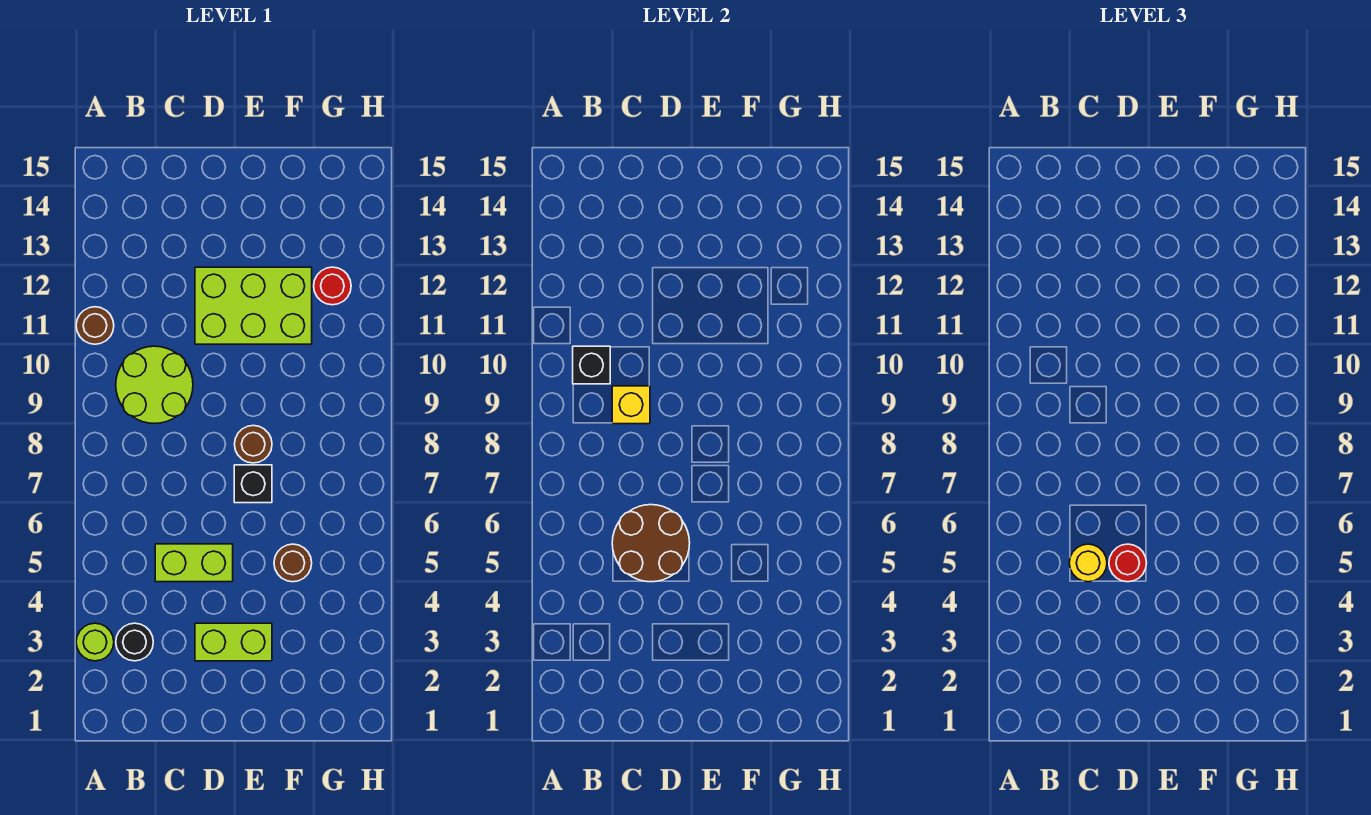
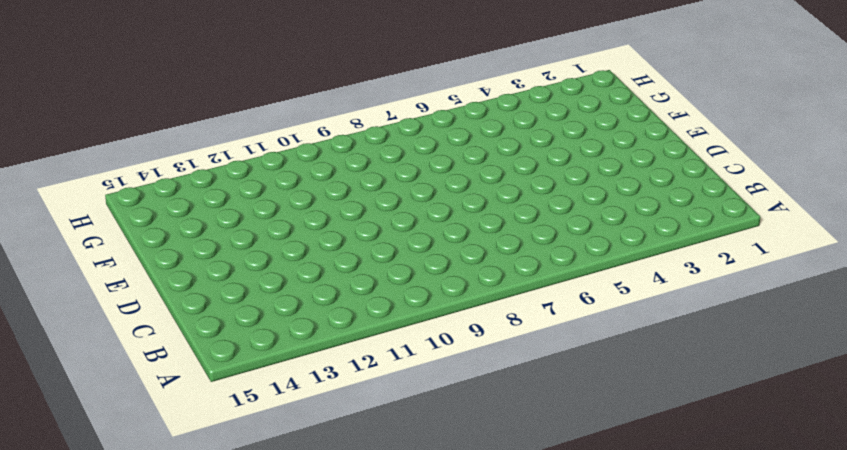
none -> lime round brick A3 level 1
none -> brown round brick A11 level 1
none -> black round brick B3 level 1

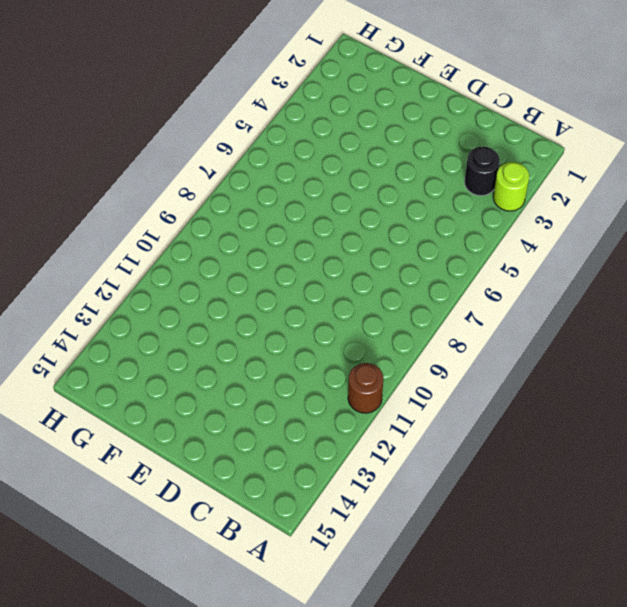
none -> lime round brick B9:C10 level 1
none -> lime brick C5:D5 level 1
none -> lime brick D3:E3 level 1

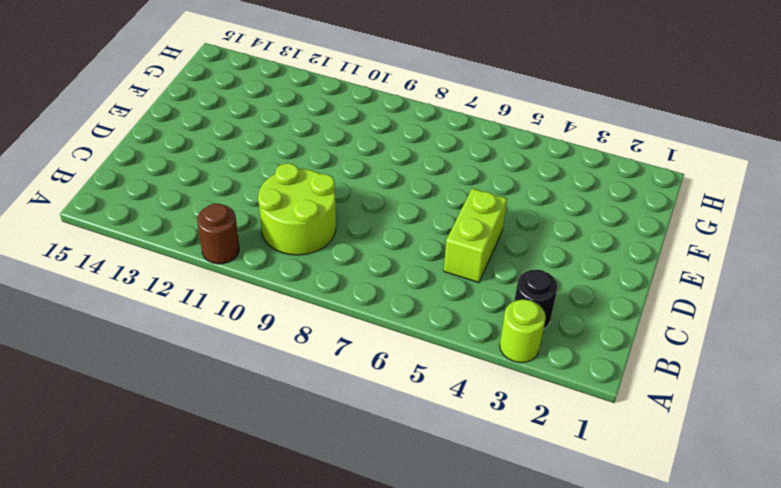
none -> lime brick D3:E3 level 1
none -> lime brick D11:F12 level 1
none -> black brick E7 level 1

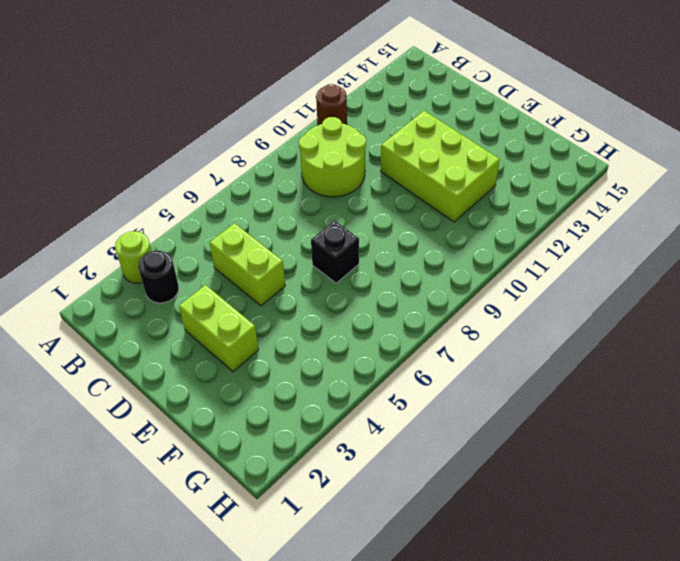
none -> brown round brick E8 level 1
none -> brown round brick F5 level 1
none -> red round brick G12 level 1

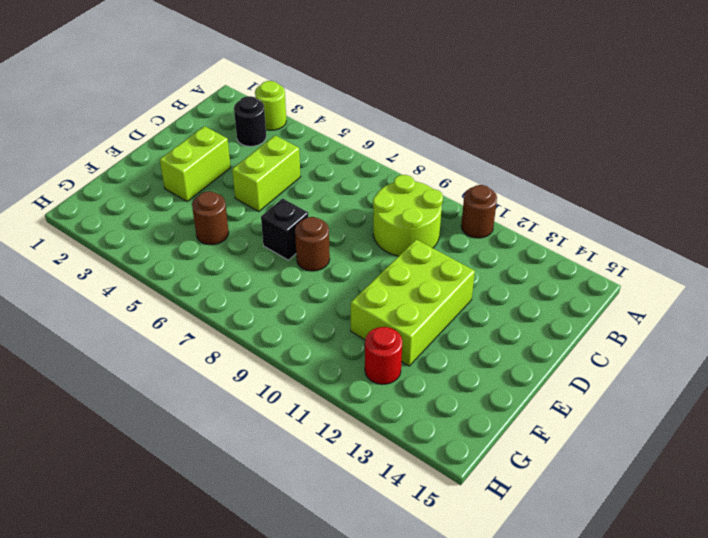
none -> black brick B10 level 2
none -> brown round brick C5:D6 level 2
none -> yellow brick C9 level 2

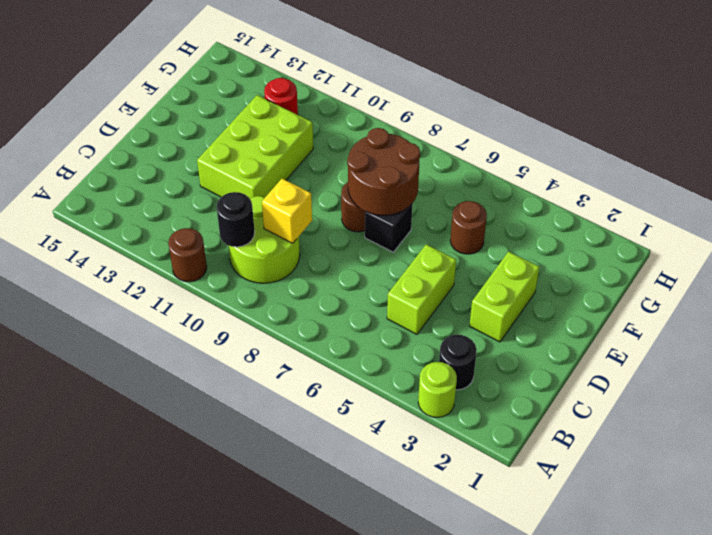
black round brick B10 level 2 -> black brick B10 level 2
brown round brick E7:F8 level 2 -> brown round brick C5:D6 level 2
none -> yellow round brick C5 level 3
none -> red round brick D5 level 3

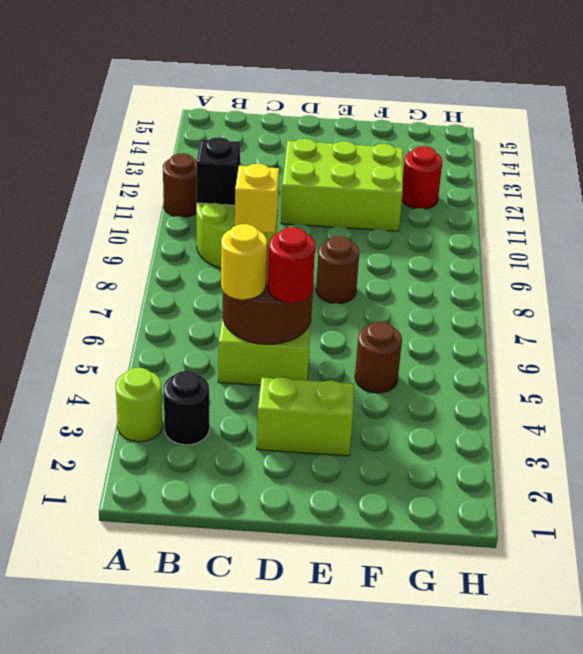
none -> black brick E7 level 1

